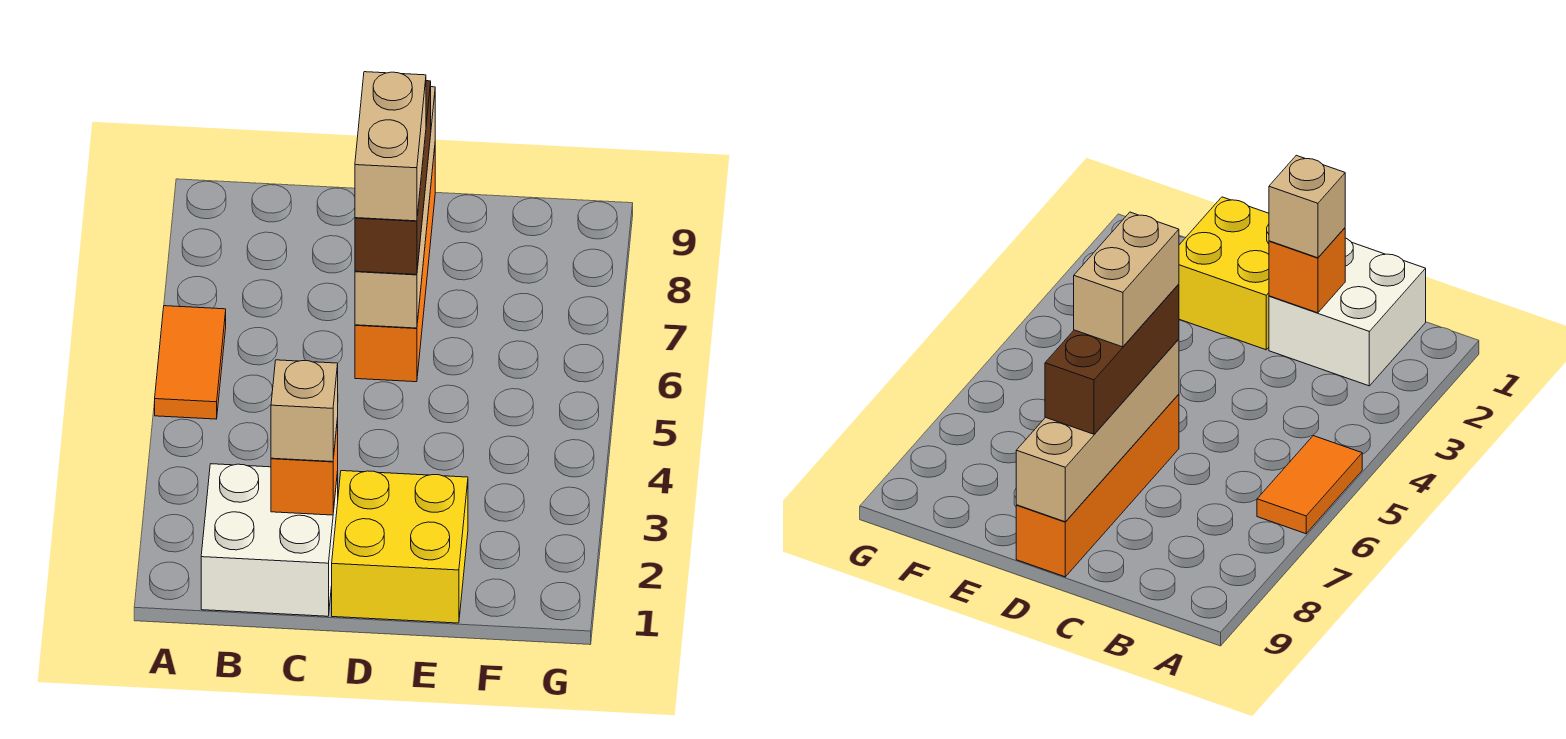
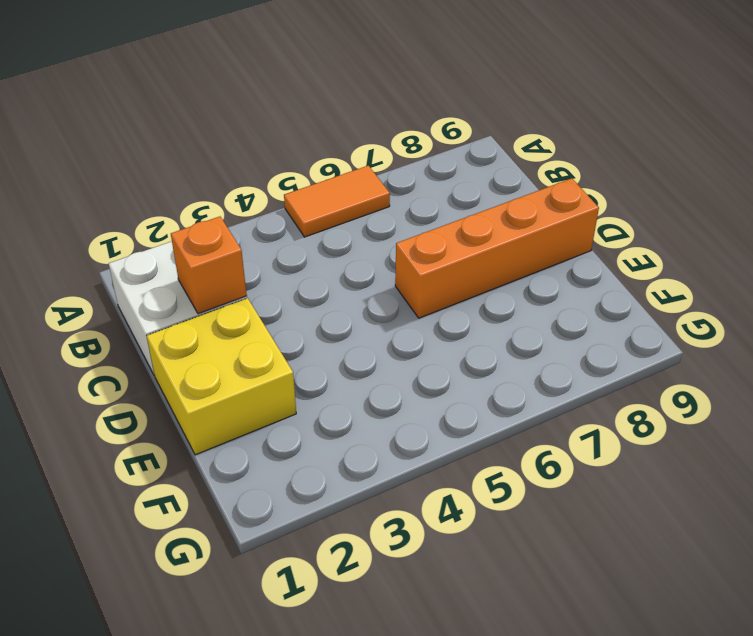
none -> tan brick D6:D9 level 2
none -> tan brick C2 level 3

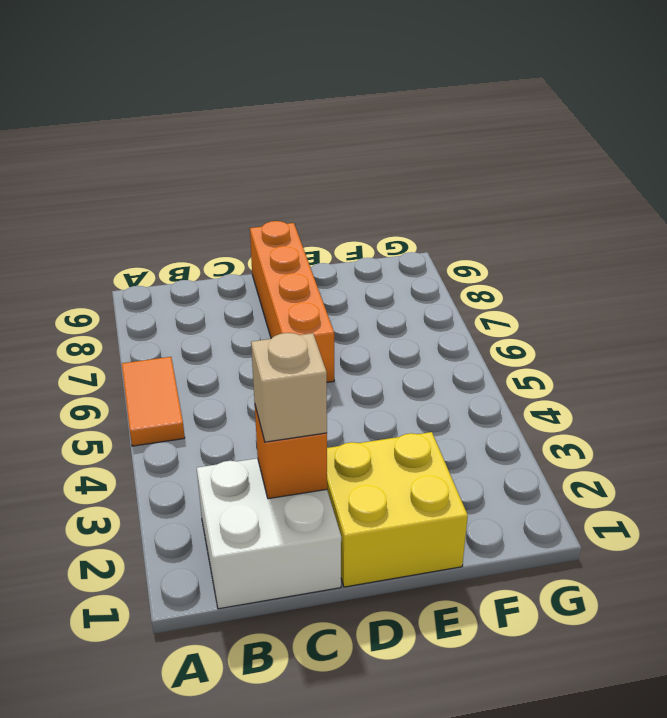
none -> tan brick D6:D9 level 2
none -> brown brick D6:D8 level 3

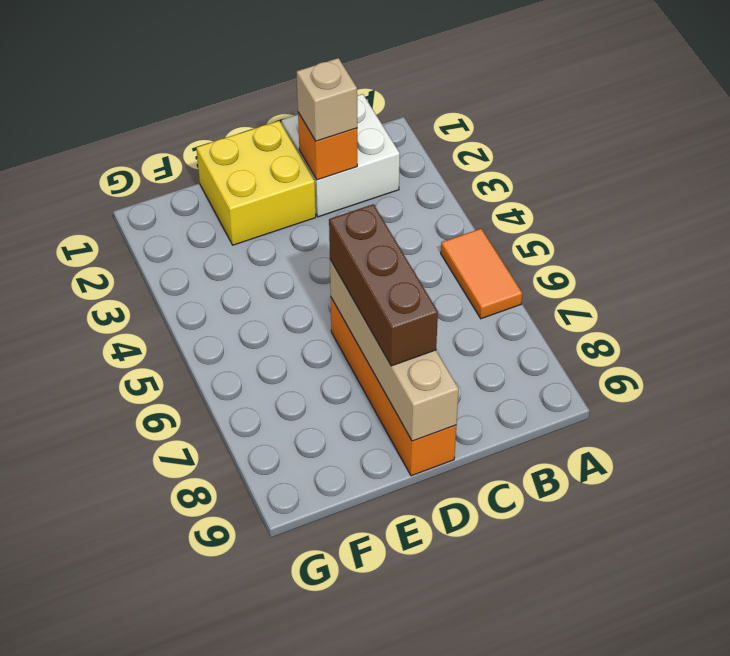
none -> tan brick D6:D7 level 4

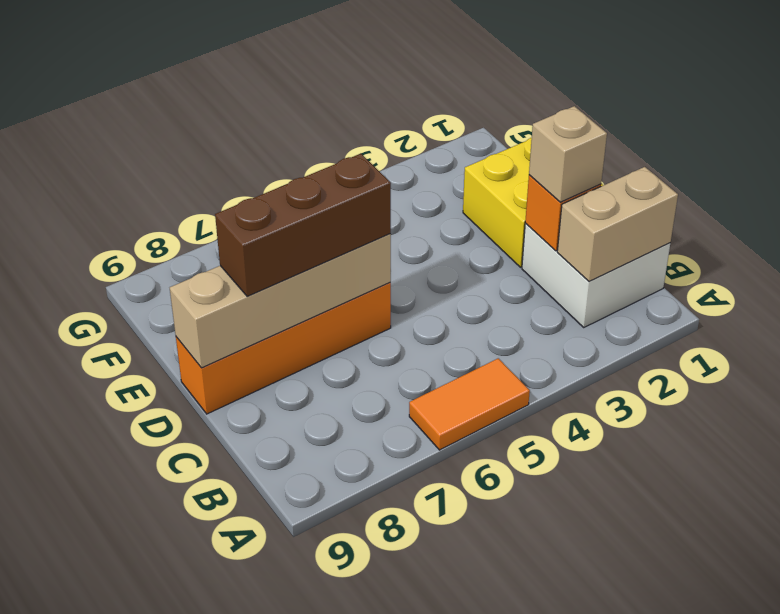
tan brick B1:B2 level 2 -> tan brick D6:D7 level 4

